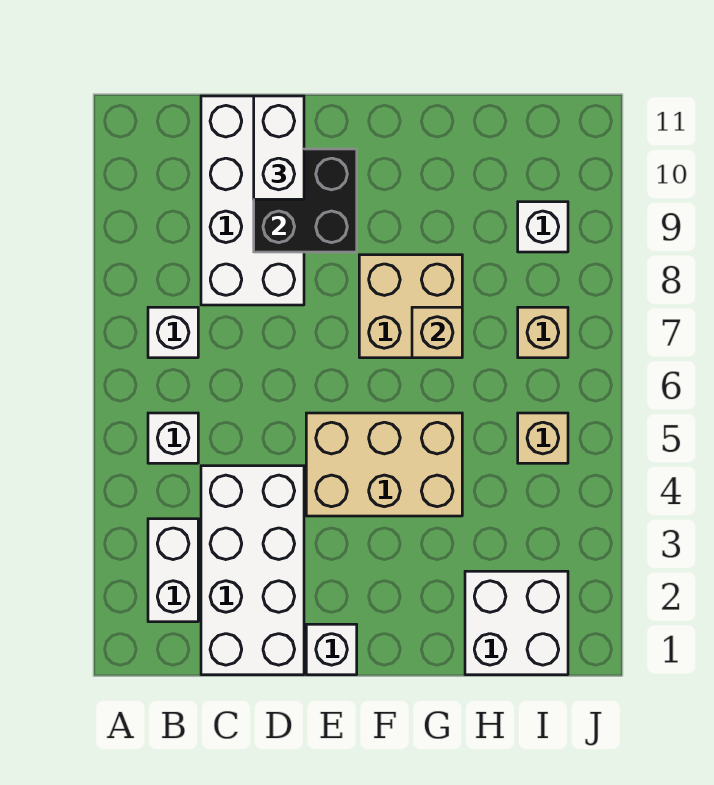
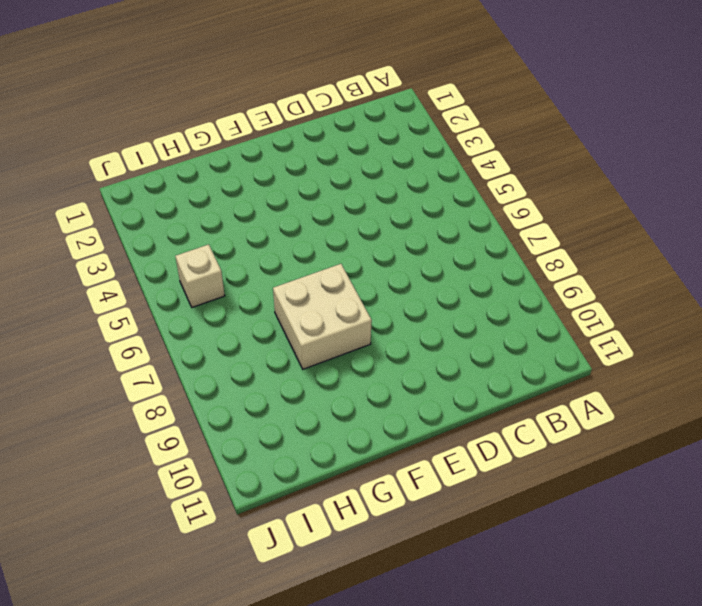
none -> white brick B2:B3 level 1
none -> white brick B5 level 1
none -> white brick B7 level 1

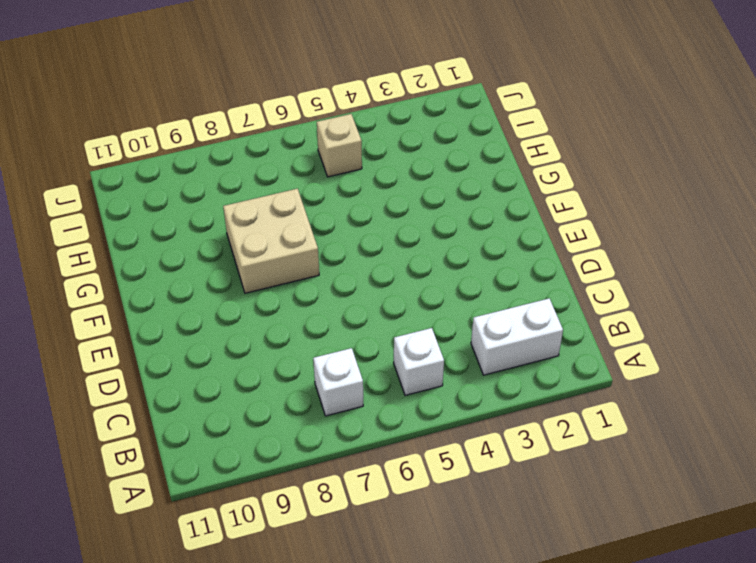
none -> white brick C1:D4 level 1
none -> white brick C8:D11 level 1
none -> white brick E1 level 1

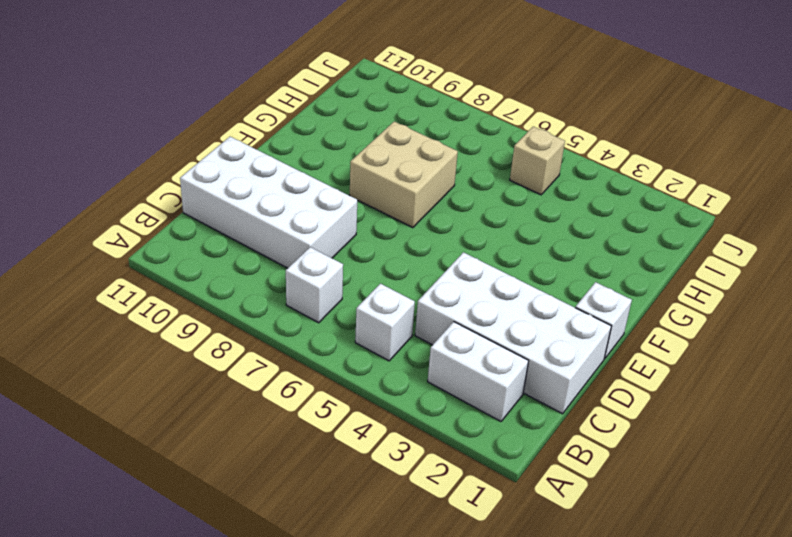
none -> tan brick E4:G5 level 1
none -> white brick H1:I2 level 1
none -> tan brick I7 level 1

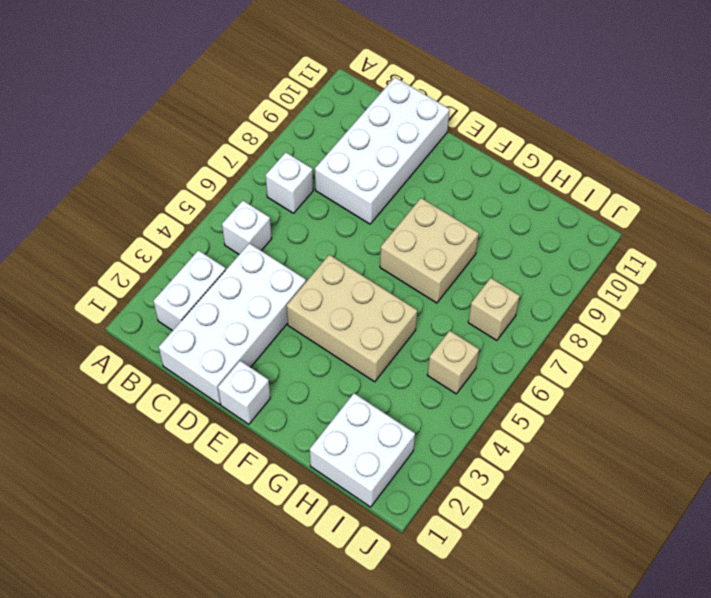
none -> white brick I9 level 1
none -> black brick D9:E10 level 2
none -> tan brick G7 level 2

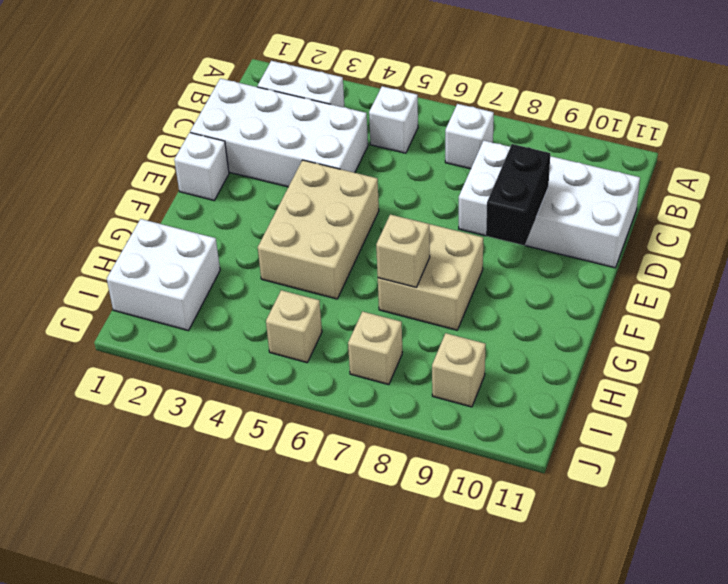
black brick D9:E9 level 2 -> black brick D9:E10 level 2
tan brick I9 level 1 -> white brick I9 level 1
none -> white brick D10:D11 level 3

